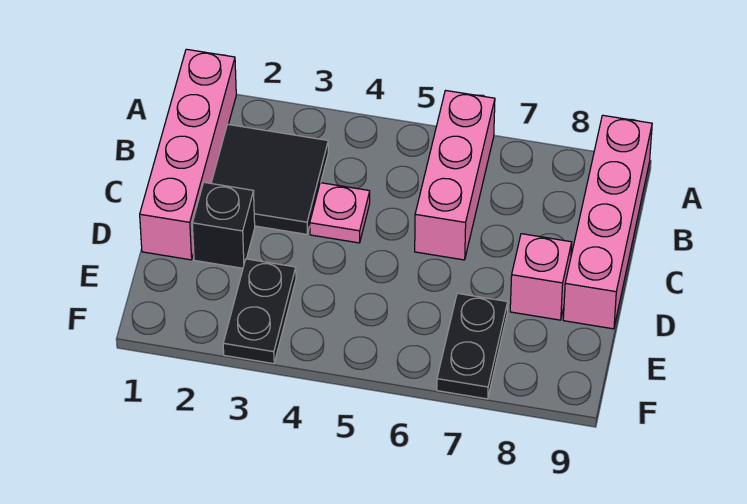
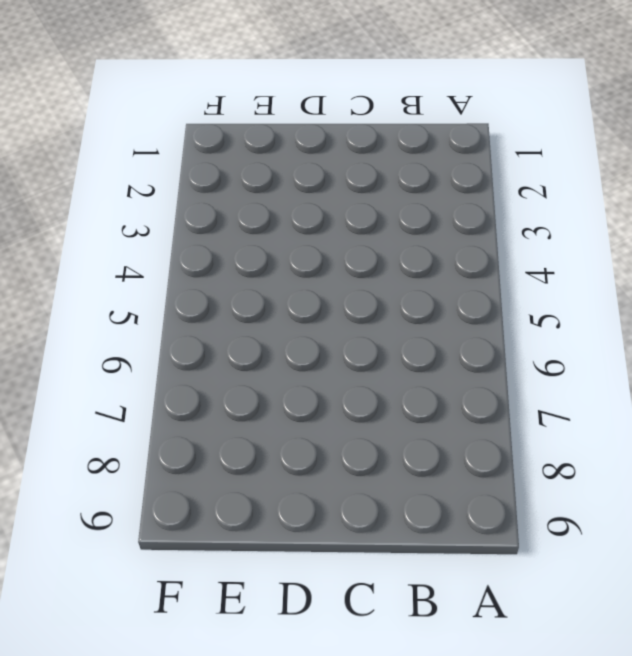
none -> pink brick A1:D1 level 1
none -> pink brick A6:C6 level 1

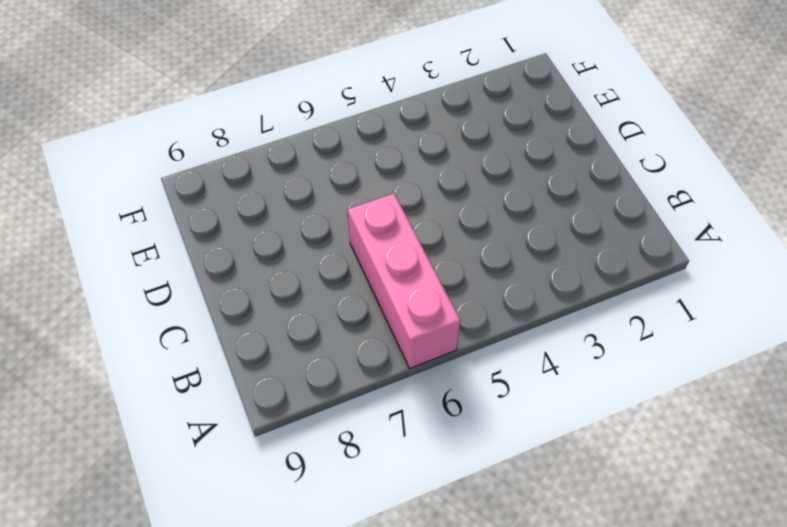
none -> pink brick A1:D1 level 1
none -> pink brick A9:D9 level 1

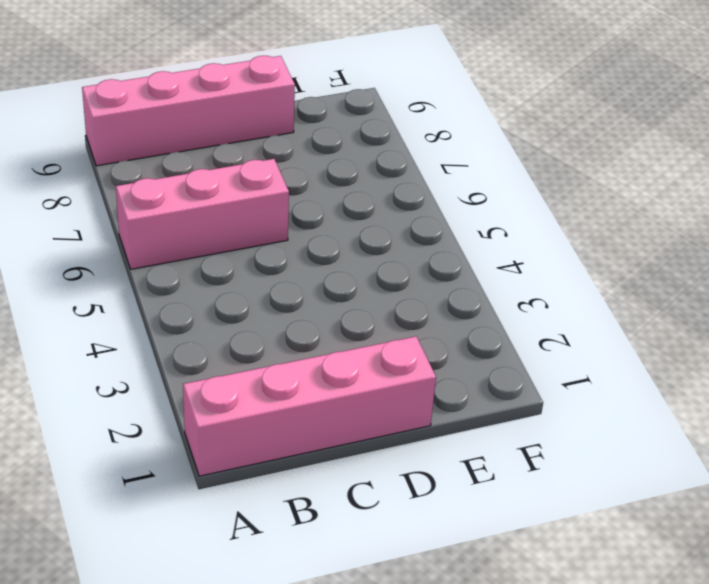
none -> black tile B2:C3 level 1
none -> pink plate C4 level 1

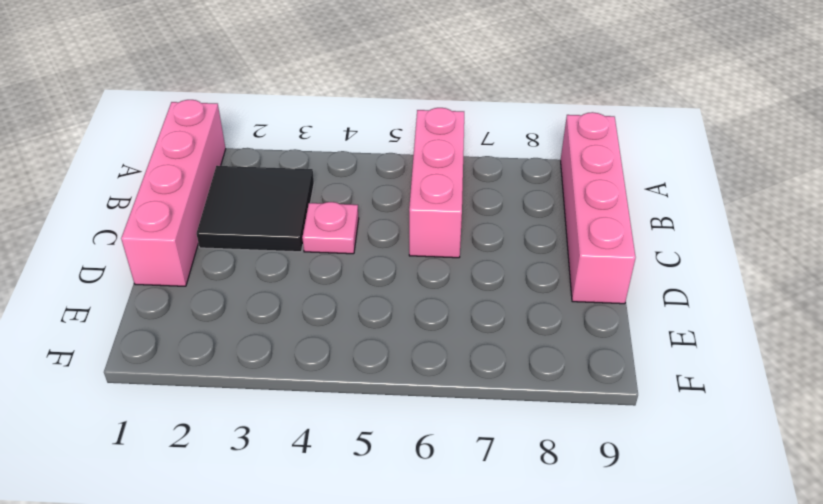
none -> black brick D2 level 1
none -> pink brick D8 level 1

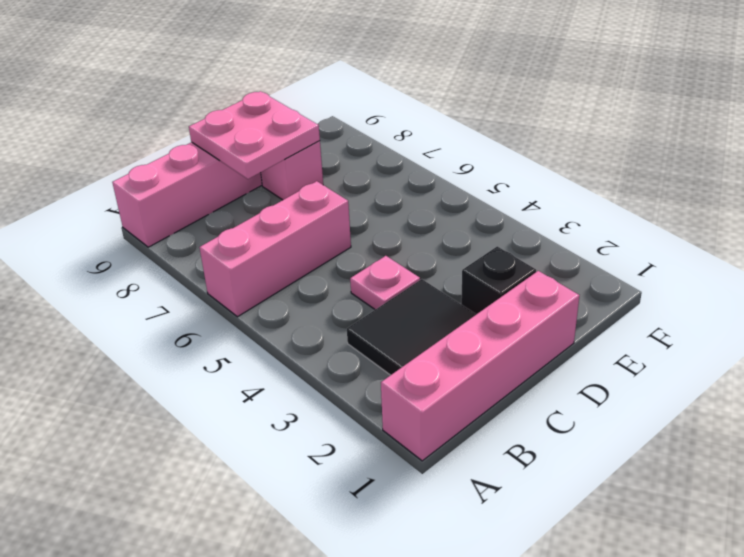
pink plate C8:D9 level 2 -> none
none -> black plate E3:F3 level 1
none -> black plate E7:F7 level 1

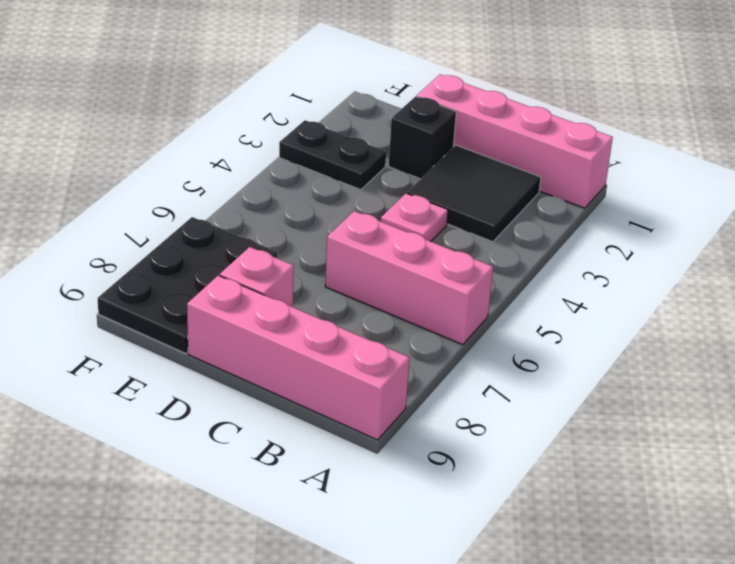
black plate E7:F9 level 1 -> black plate E7:F7 level 1

